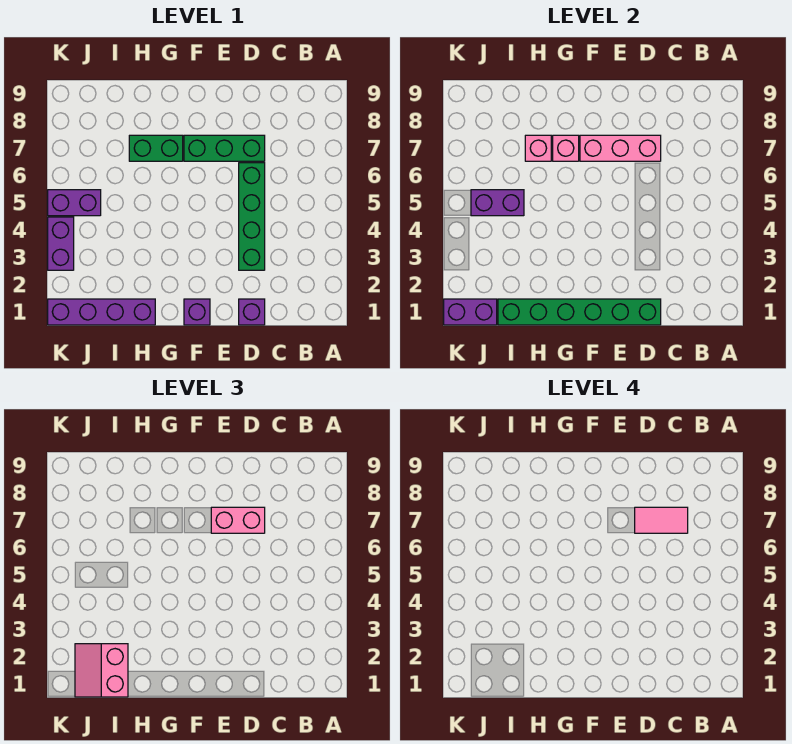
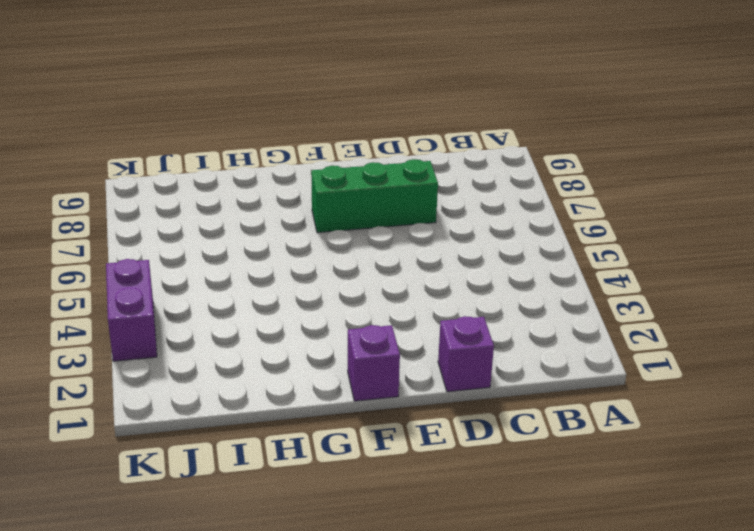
none -> green brick D3:D6 level 1
none -> green brick G7:H7 level 1
none -> purple brick H1:K1 level 1

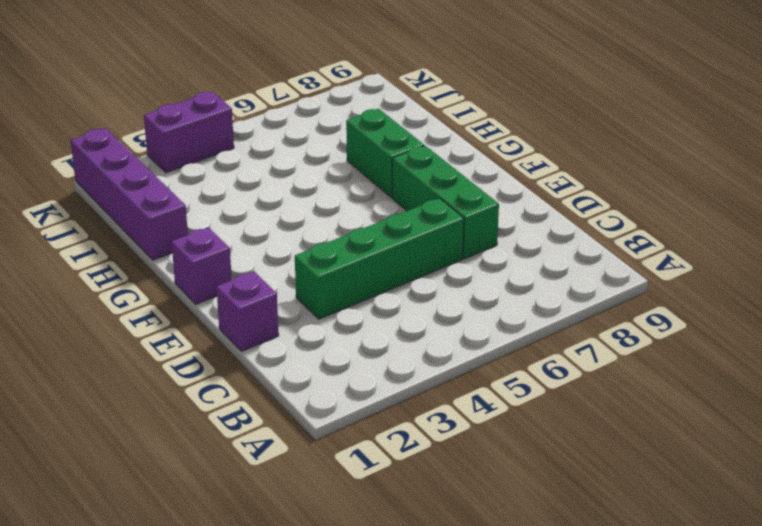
none -> purple brick J5:K5 level 1
none -> green brick D1:I1 level 2
none -> pink brick D7:F7 level 2

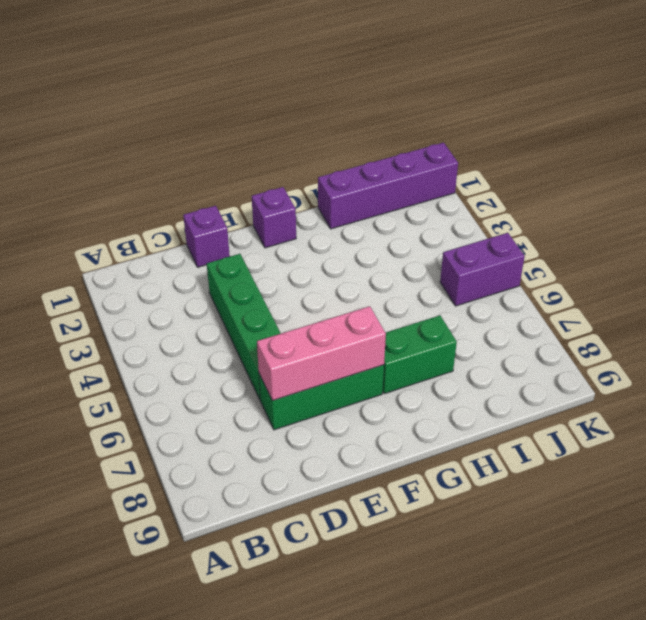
none -> purple brick K3:K4 level 1
none -> green brick D1:I1 level 2
none -> pink brick G7 level 2

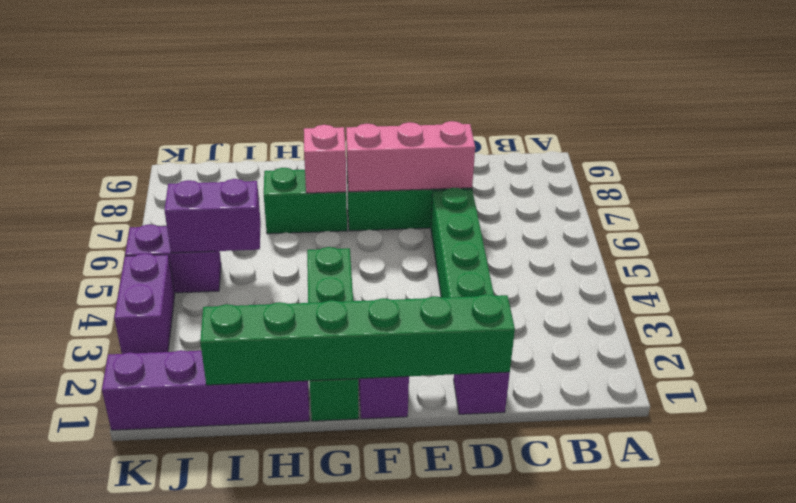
green brick G1:G4 level 1 -> none
none -> pink brick H7 level 2
none -> purple brick J1:K1 level 2
none -> pink brick D7:E7 level 3

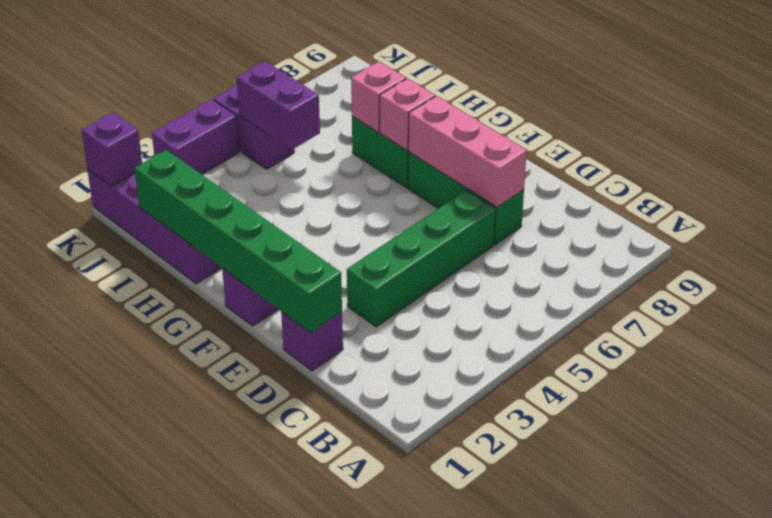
purple brick K1 level 2 -> purple brick J1:K1 level 2
none -> pink brick D7:E7 level 3
none -> pink slope I1:J2 level 3 top I
none -> pink tile C7:D7 level 4

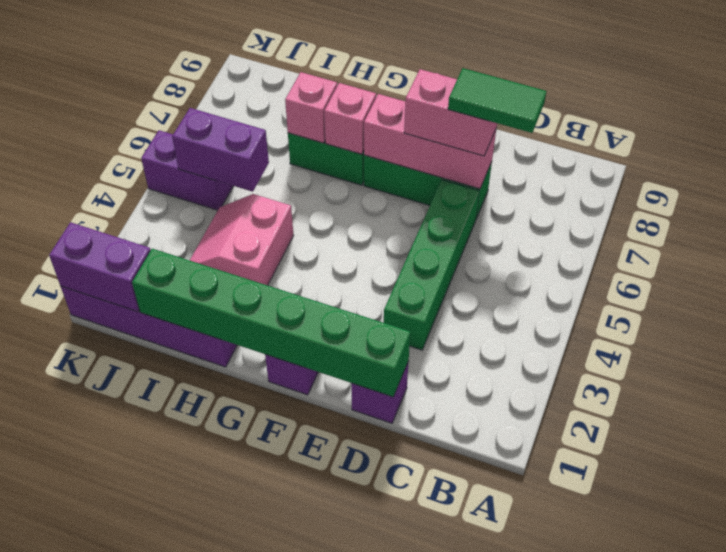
green tile C7:D7 level 4 -> pink tile C7:D7 level 4
pink slope H3:I4 level 1 top H -> pink slope I1:J2 level 3 top I
none -> purple brick K3:K4 level 1

